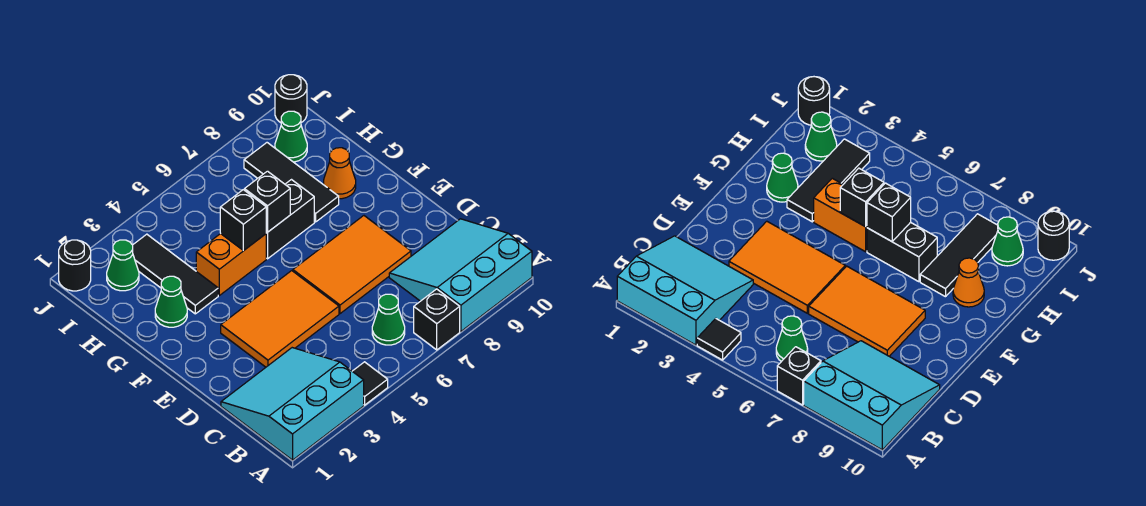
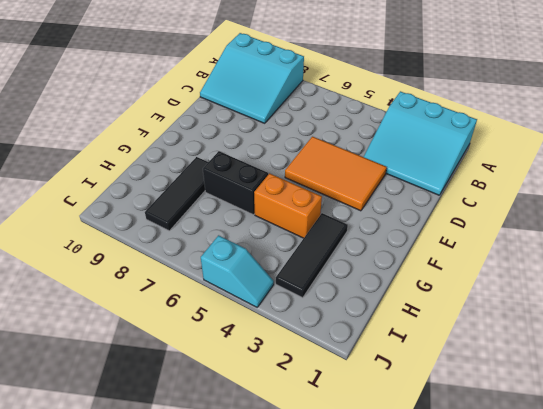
cyan slope J4:J5 level 1 top 5 -> none
none -> black tile A4 level 1
none -> black brick A7 level 1
none -> green cone B6 level 1

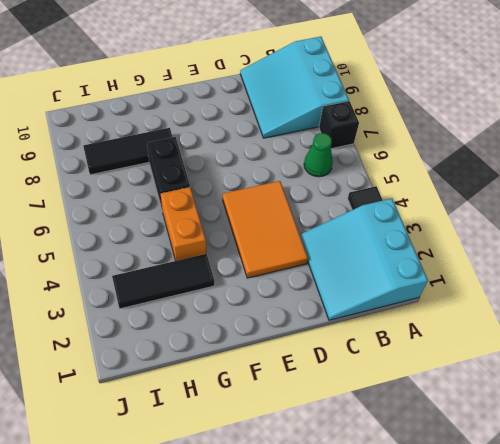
none -> orange tile D6:E8 level 1
none -> green cone G2 level 1
none -> orange cone G9 level 1

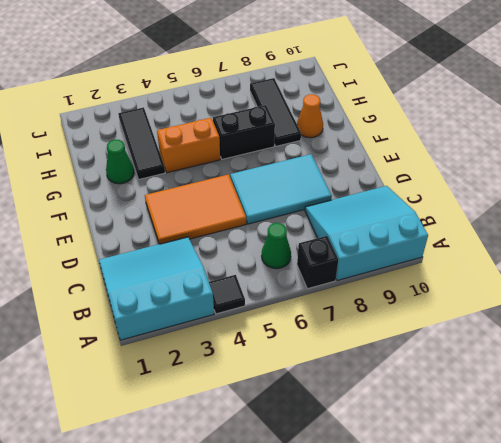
cyan tile D6:E8 level 1 -> orange tile D6:E8 level 1
none -> green cone I2 level 1
none -> green cone I9 level 1
none -> black round brick J1 level 1

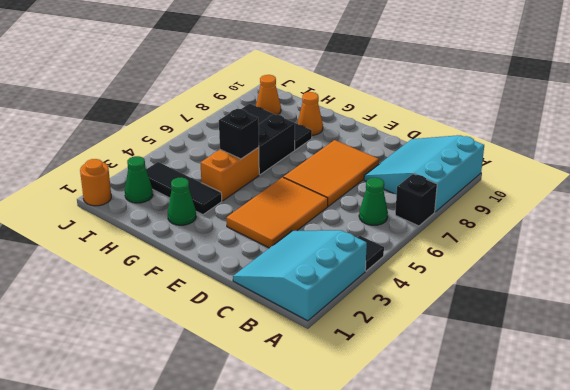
orange cone I9 level 1 -> green cone I9 level 1
orange round brick J1 level 1 -> black round brick J1 level 1
none -> black round brick J10 level 1
none -> black brick G6 level 2

